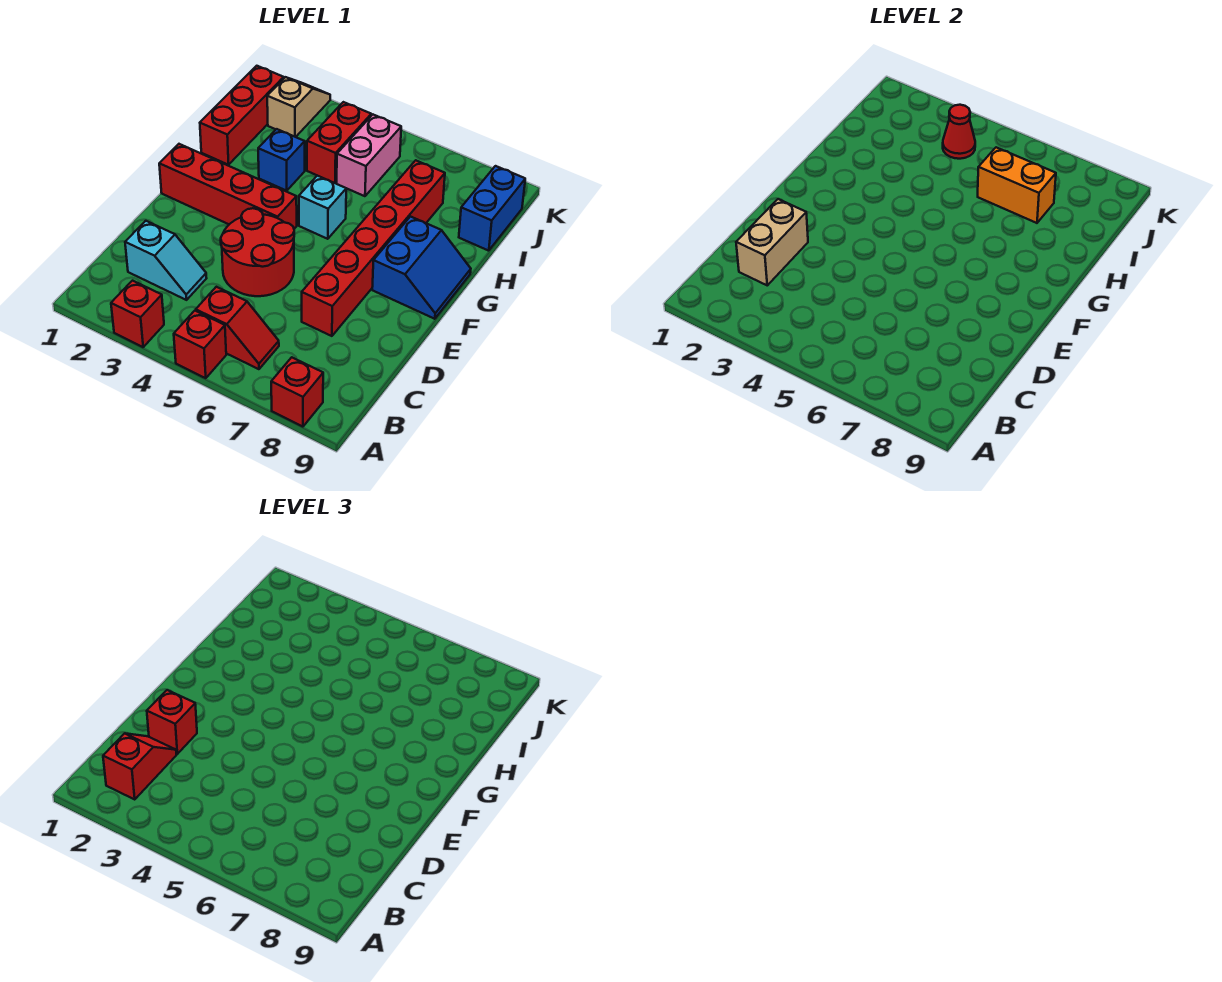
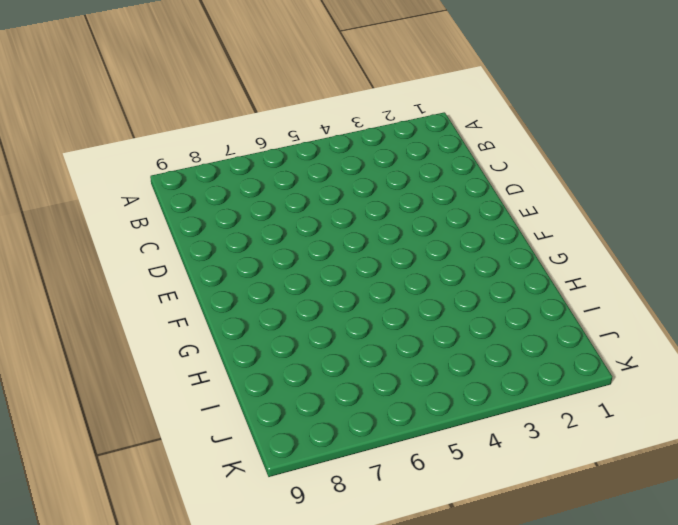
none -> red brick A3 level 1
none -> red brick A5 level 1
none -> red brick A8 level 1

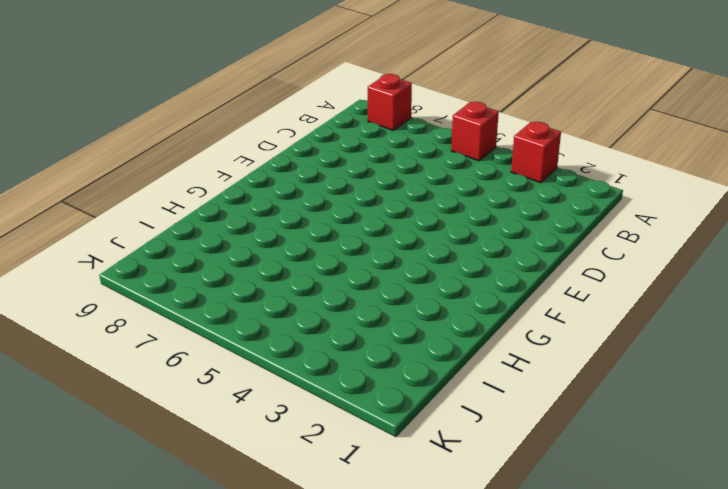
none -> red slope B5:B6 level 1 top 5
none -> cyan slope C2:C3 level 1 top 2
none -> red round brick D4:E5 level 1

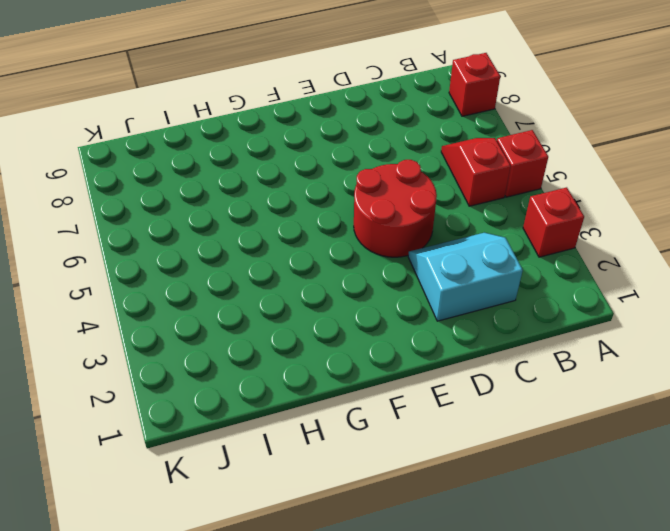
cyan slope C2:D3 level 1 top 2 -> cyan slope C2:C3 level 1 top 2
none -> red brick D7:I7 level 1
none -> red brick F1:F4 level 1
none -> blue slope F8:G9 level 1 top 8

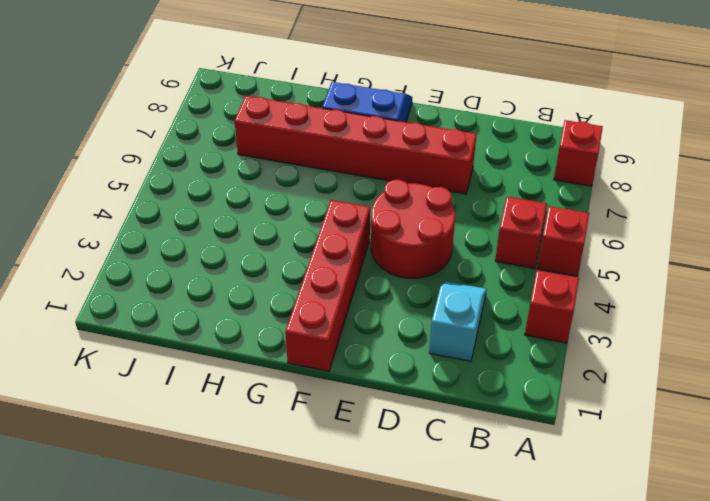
none -> cyan brick G5 level 1
none -> red brick H1:J1 level 1
none -> blue brick H3 level 1

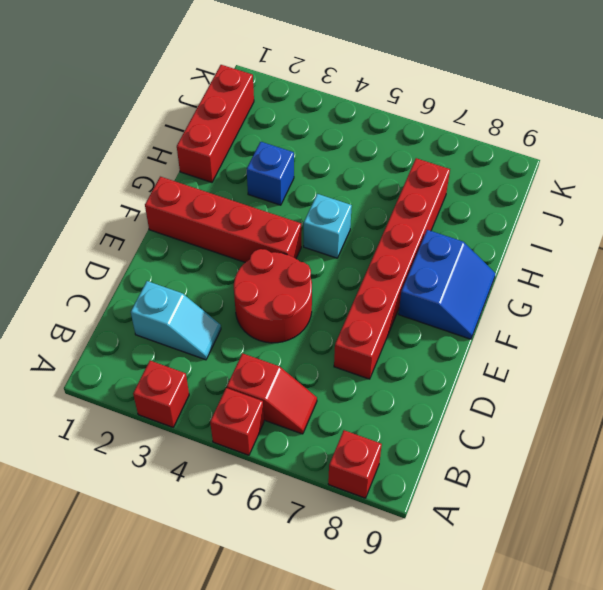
none -> red brick I4:J4 level 1
none -> pink brick I5:J5 level 1
none -> blue brick I9:J9 level 1

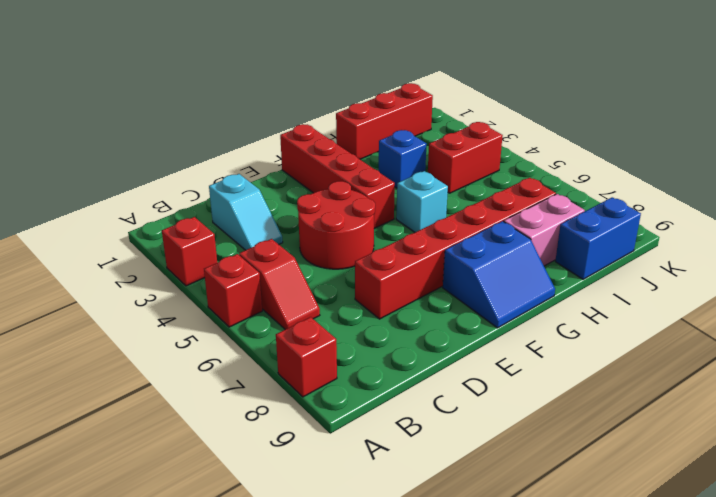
pink brick H8:I8 level 1 -> pink brick I5:J5 level 1
none -> tan slope J2:K2 level 1 top J
none -> tan brick C2:D2 level 2
none -> orange brick I6:I7 level 2

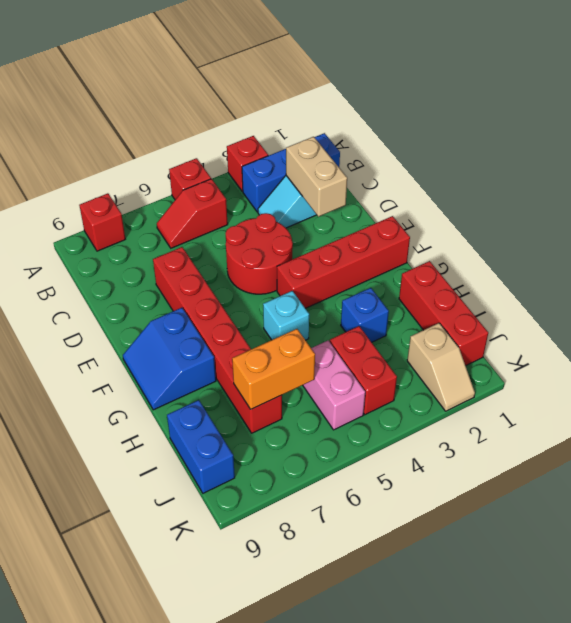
blue brick B1:B3 level 1 -> none
none -> red cone J4 level 2
none -> red slope B2:C2 level 3 top B
none -> red brick D2 level 3

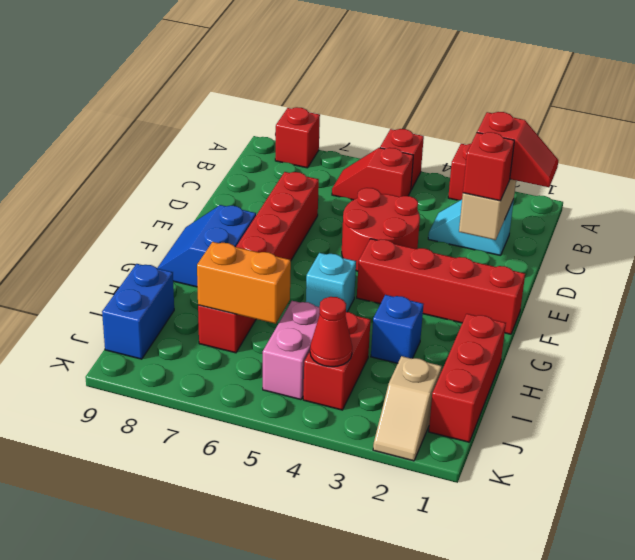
red slope C1:C2 level 3 top 2 -> red slope B2:C2 level 3 top B

